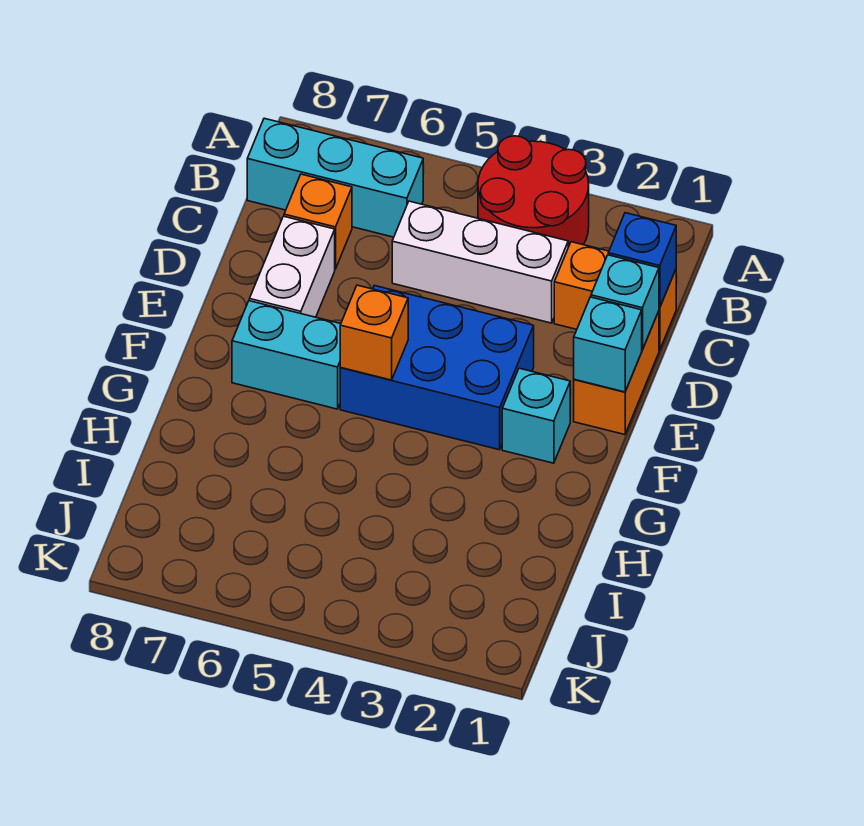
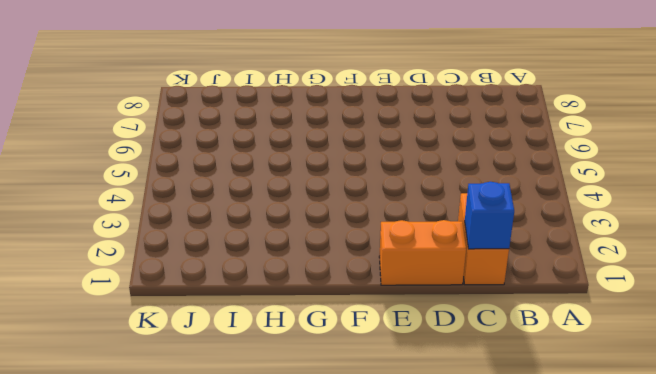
none -> red round brick A3:B4 level 1
none -> cyan brick B6:B8 level 1
none -> white brick C3:C5 level 1

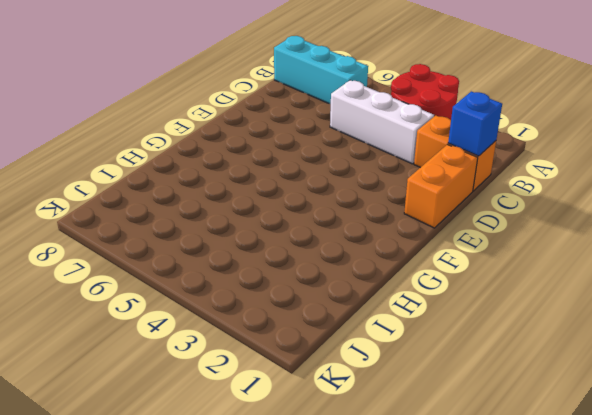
none -> orange brick C7 level 1
none -> white brick D7:E7 level 1
none -> blue brick E3:F5 level 1

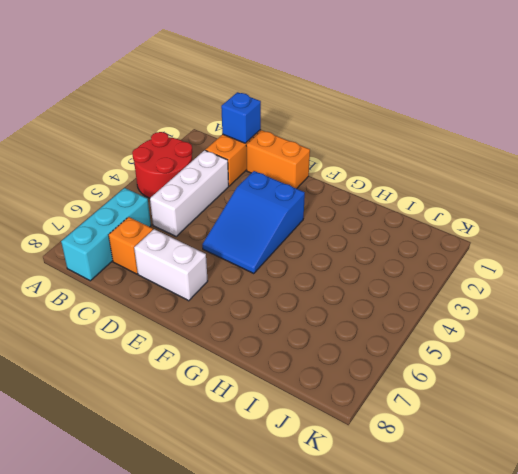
blue slope E3:F5 level 1 top 3 -> blue brick E3:F5 level 1
none -> cyan brick F2 level 1
none -> cyan brick F6:F7 level 1
none -> cyan brick D1 level 2

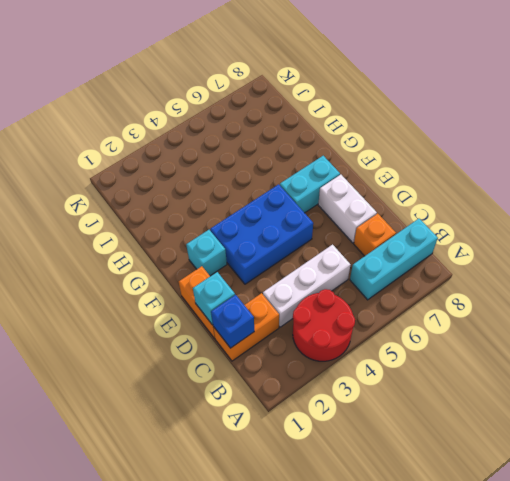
none -> cyan brick E1 level 2
none -> orange brick F5 level 2

